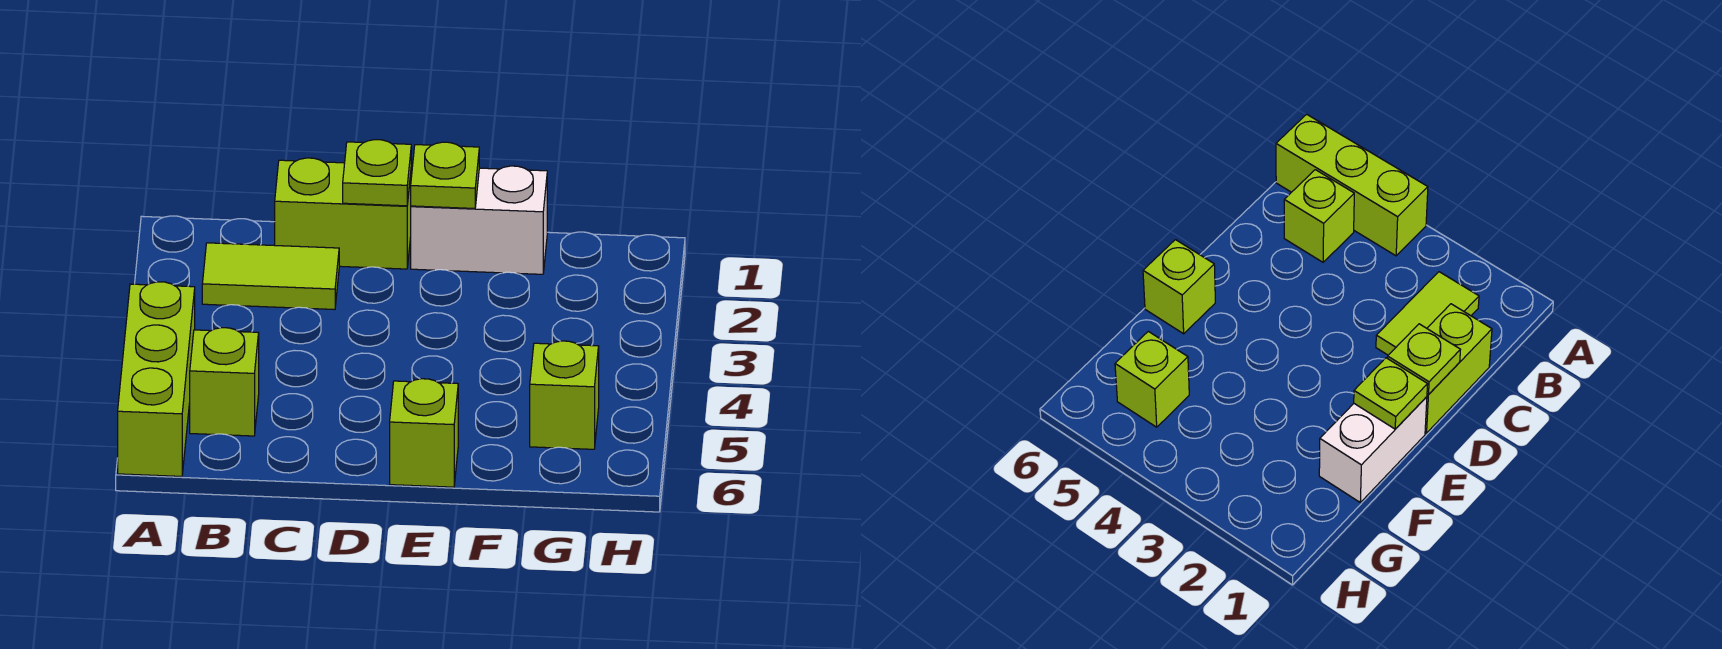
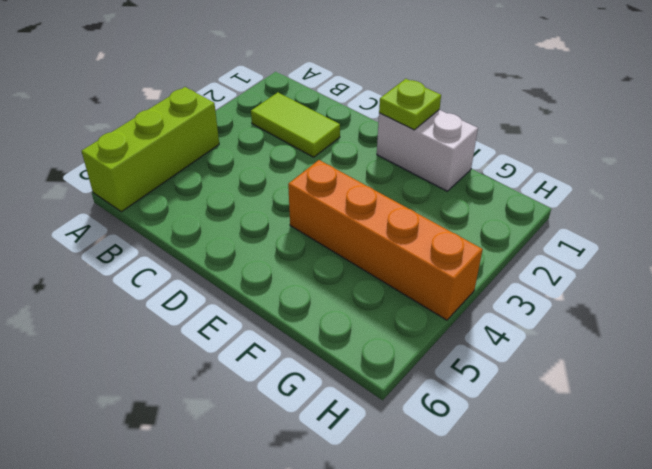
orange brick E4:H4 level 1 -> none
none -> lime brick B5 level 1
none -> lime brick C1:D1 level 1

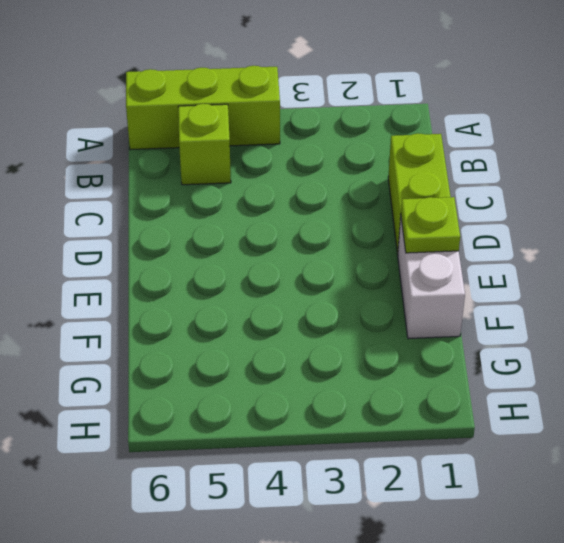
none -> lime tile B2:C2 level 1
none -> lime brick E6 level 1

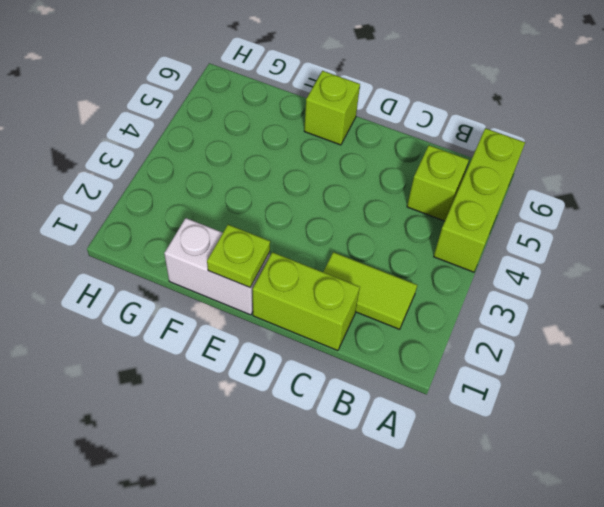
none -> lime brick G5 level 1
none -> lime plate D1 level 2

